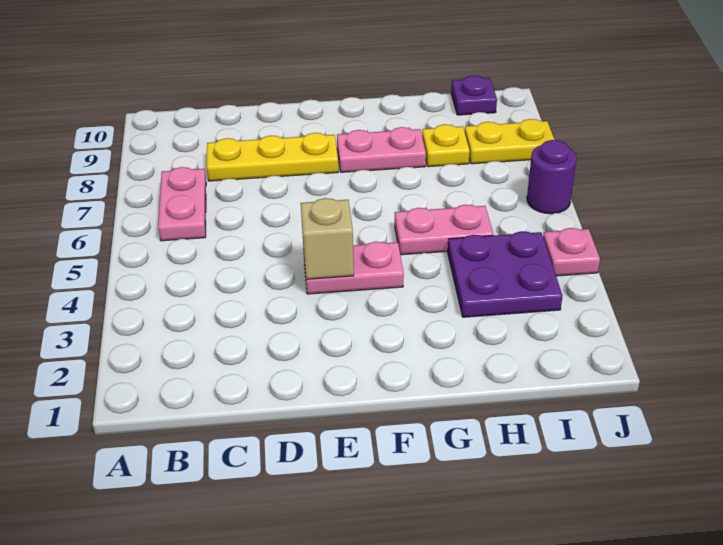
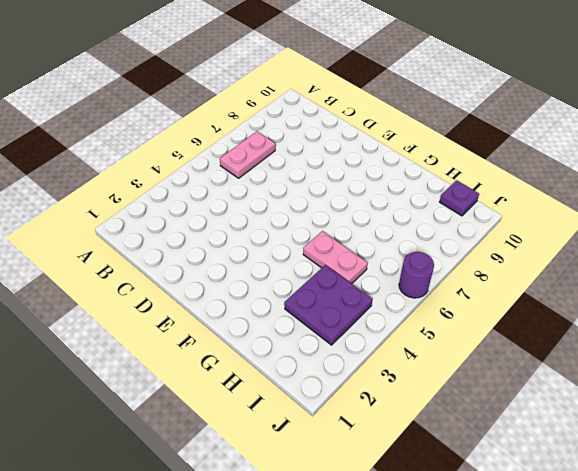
none -> yellow plate C8:E8 level 1
none -> pink plate E4:F4 level 1
none -> pink plate F8:G8 level 1

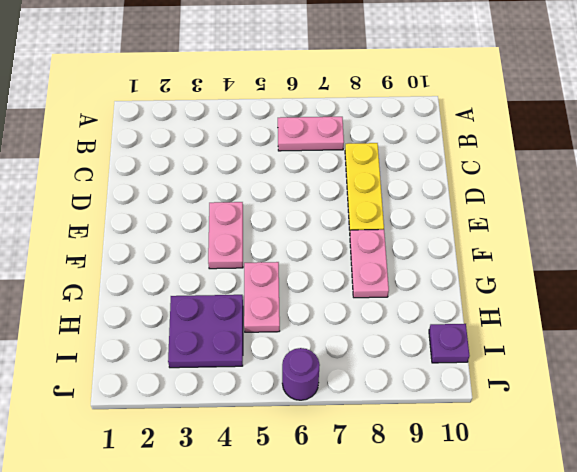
none -> yellow plate H8 level 1
none -> yellow plate I8:J8 level 1
none -> pink plate J4 level 1

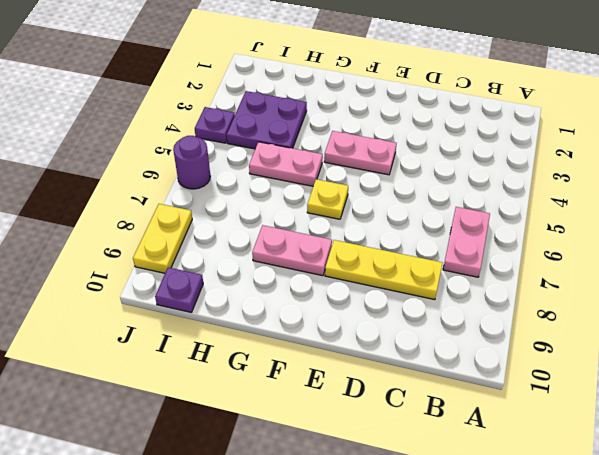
yellow plate F6 level 1 -> yellow plate H8 level 1
purple plate J4 level 1 -> pink plate J4 level 1
yellow plate J8:J9 level 1 -> yellow plate I8:J8 level 1
none -> tan brick E4 level 2

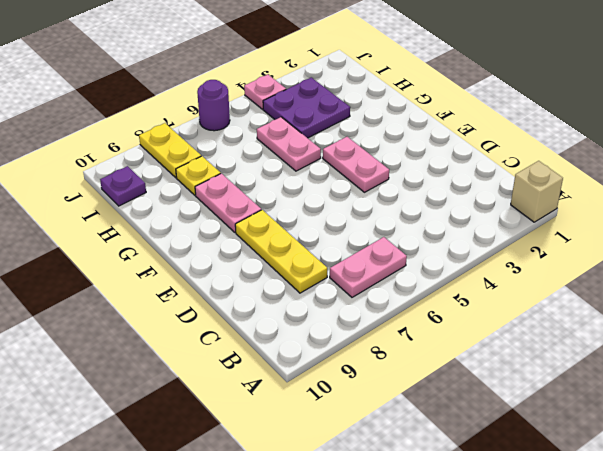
tan brick A1 level 1 -> tan brick E4 level 2

